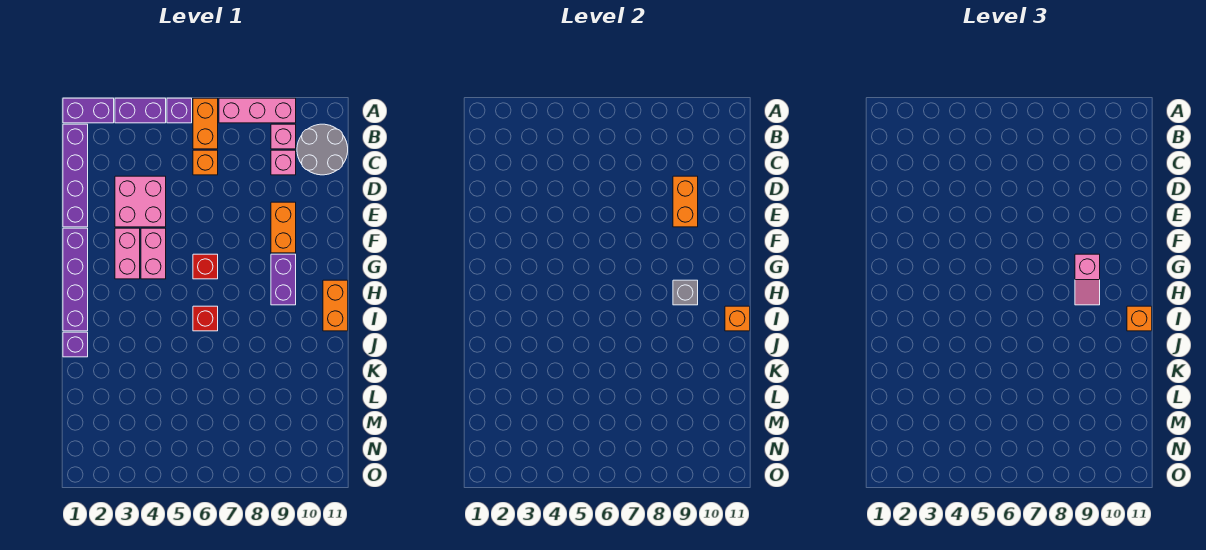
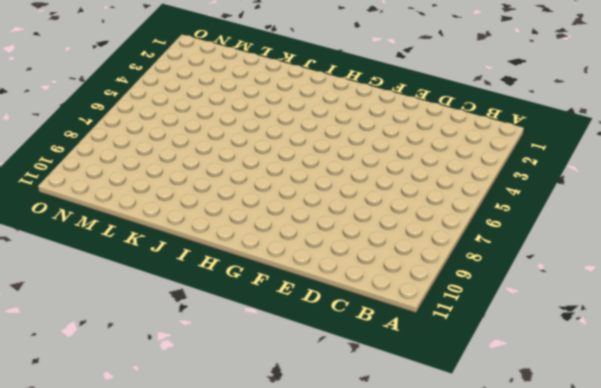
none -> purple brick A1:A2 level 1
none -> purple brick A3:A4 level 1
none -> purple brick A5 level 1

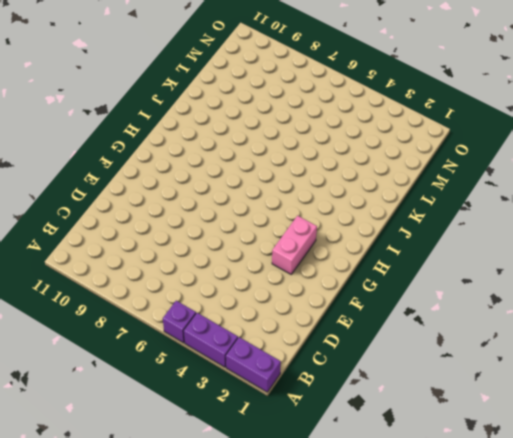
none -> orange brick A6:B6 level 1
none -> pink brick A7:A9 level 1
none -> purple brick B1:E1 level 1

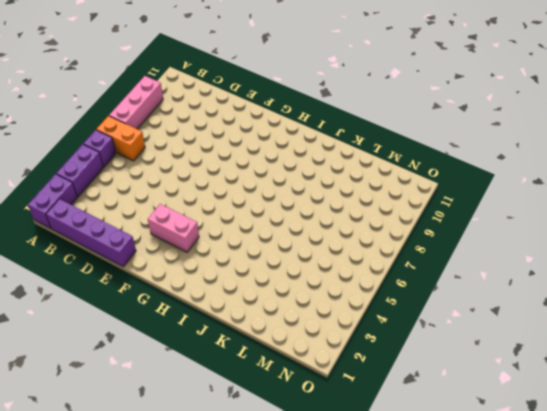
none -> pink brick B9 level 1
none -> grey round brick B10:C11 level 1
none -> orange brick C6 level 1

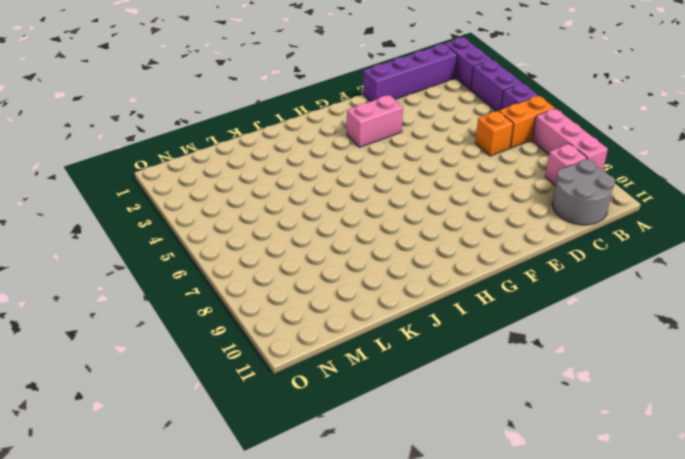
none -> pink brick C9 level 1
none -> pink brick D3:E4 level 1
none -> orange brick E9:F9 level 1

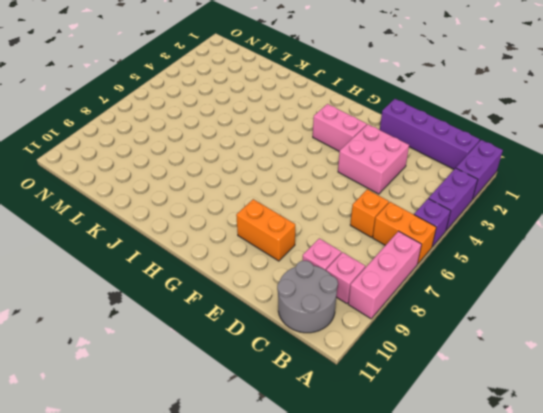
none -> purple brick F1:I1 level 1
none -> pink brick F4:G4 level 1
none -> red brick G6 level 1

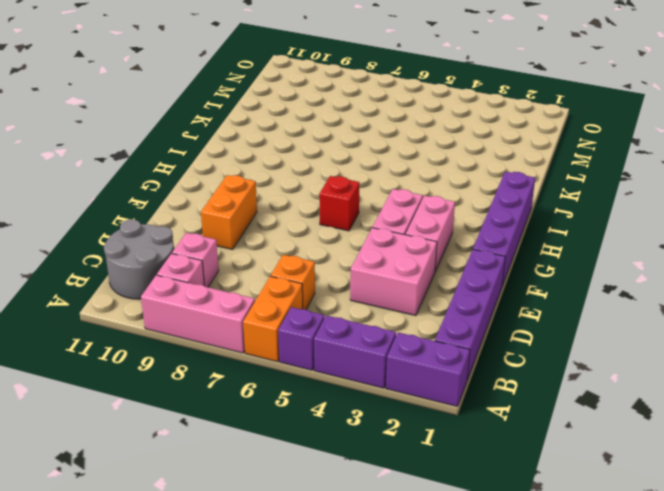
none -> purple brick G9:H9 level 1
none -> orange brick H11:I11 level 1
none -> red brick I6 level 1

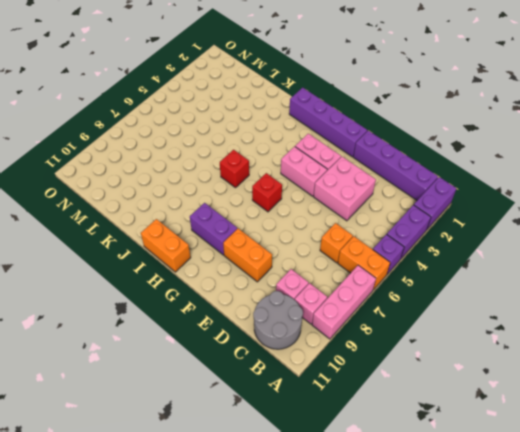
none -> purple brick J1 level 1
none -> orange brick D9:E9 level 2
none -> grey brick H9 level 2

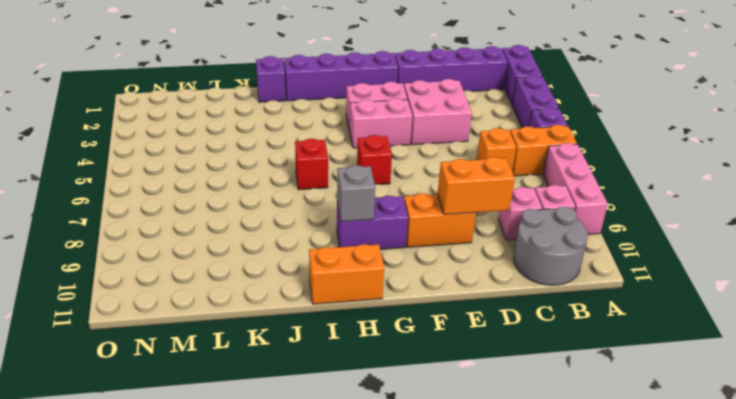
none -> orange brick I11 level 2
none -> pink slope G9:H9 level 3 top G
none -> orange brick I11 level 3

